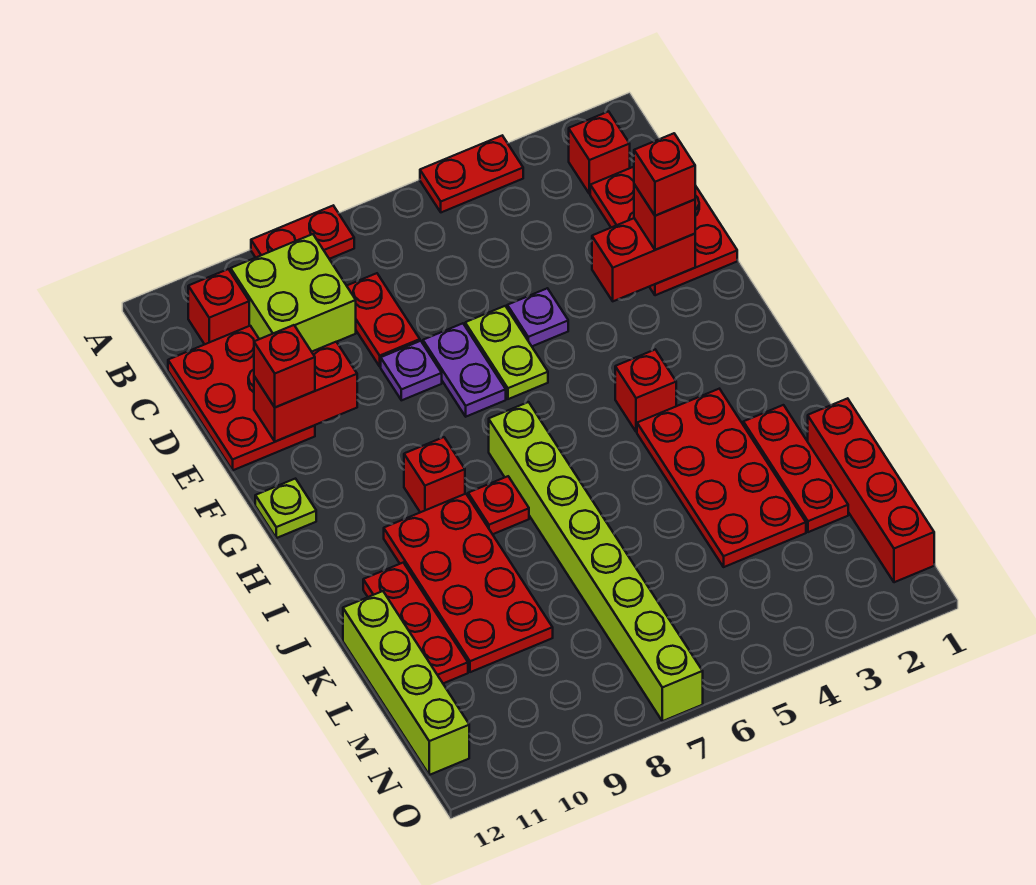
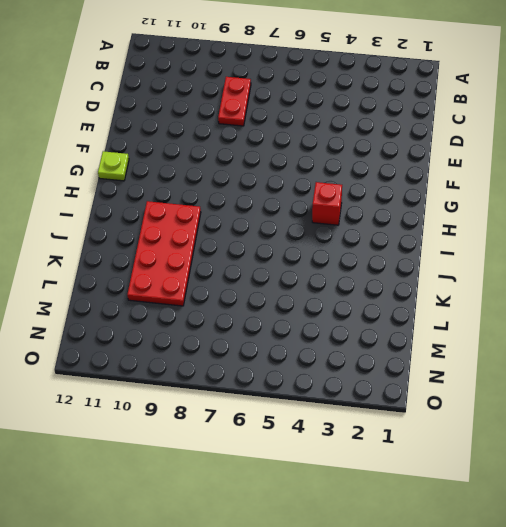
none -> red plate A4:A5 level 1
none -> red plate A8:A9 level 1
none -> red brick B2 level 1

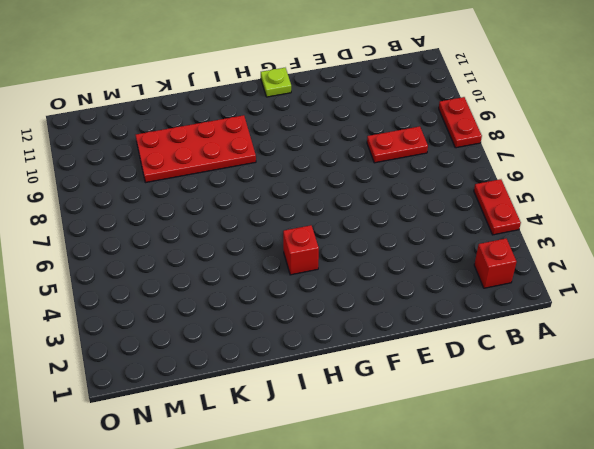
none -> lime brick B9:C10 level 1
none -> red brick B11 level 1
none -> red plate C1:E2 level 1

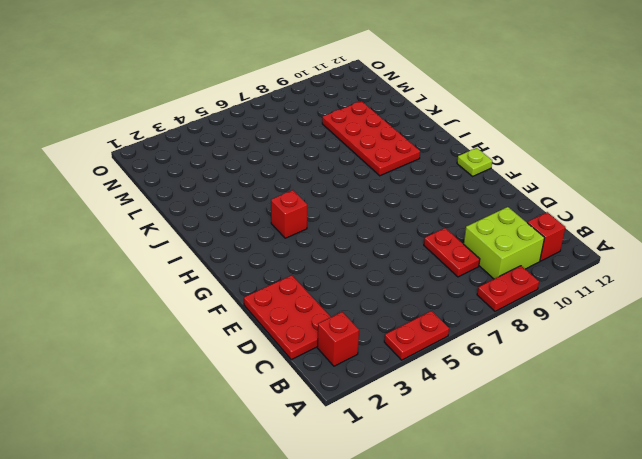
none -> red plate C11:E12 level 1
none -> purple plate E5 level 1
none -> lime plate E6:F6 level 1

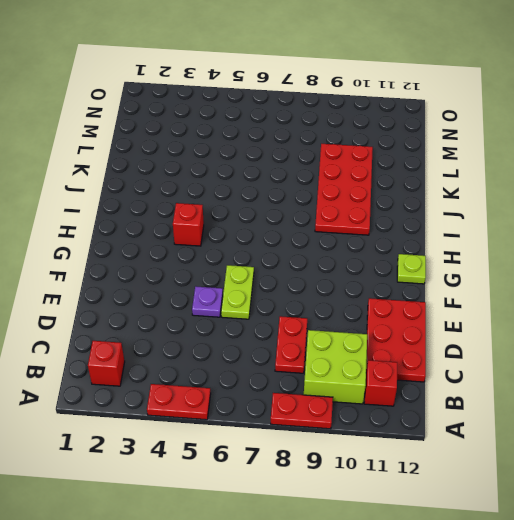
none -> red plate C1:E2 level 1
none -> purple plate E7:F7 level 1
none -> purple plate E8 level 1

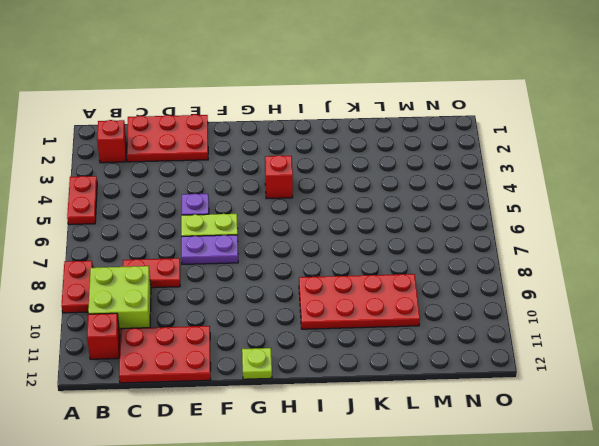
none -> purple plate E8 level 1
none -> lime brick H7:O7 level 1
none -> red brick H9 level 1

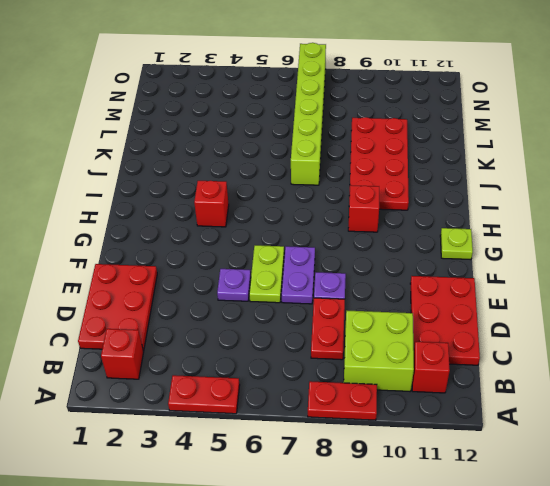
lime brick J7:O7 level 1 -> lime brick H7:O7 level 1
none -> red plate I3:L4 level 1
none -> red plate I8 level 1
none -> red plate J2:L2 level 1

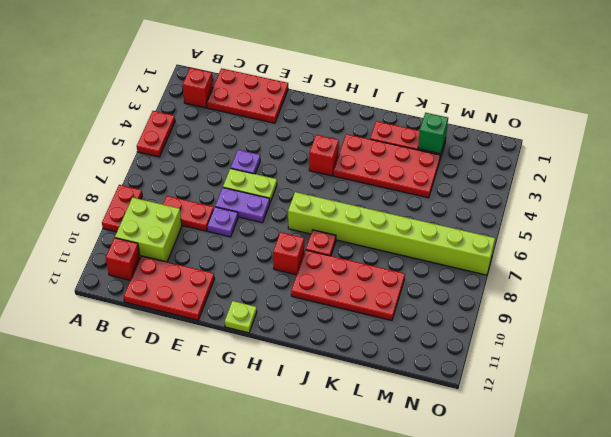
green brick L2 level 2 -> none
none -> red plate J11:L11 level 1
none -> red brick K1:N1 level 1
none -> lime brick K12:N12 level 1

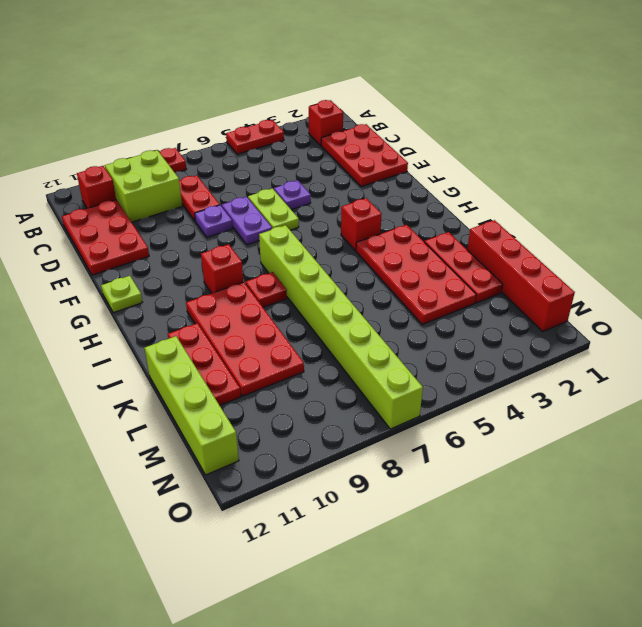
none -> red brick E2:E3 level 2
none -> red brick E10:E11 level 2
none -> red brick E2 level 3

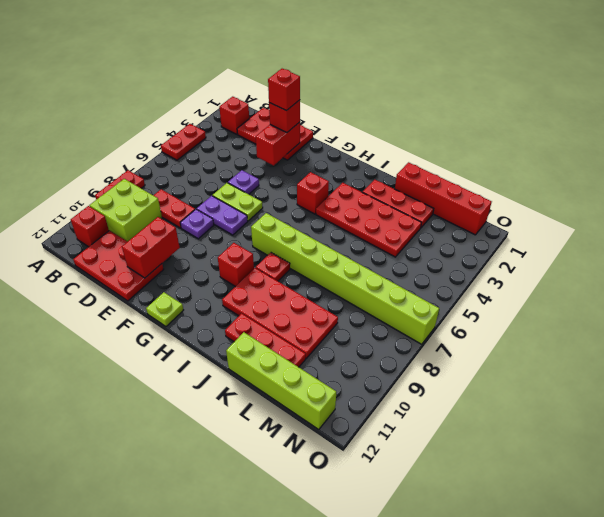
none -> red brick E11 level 3

